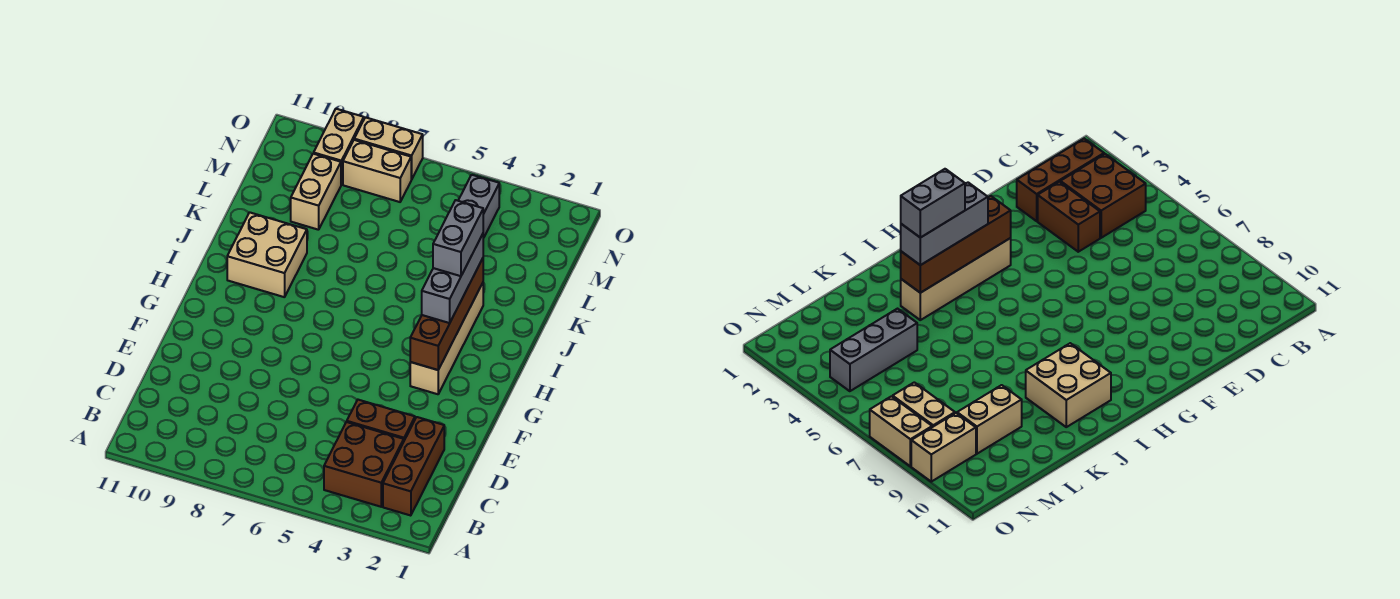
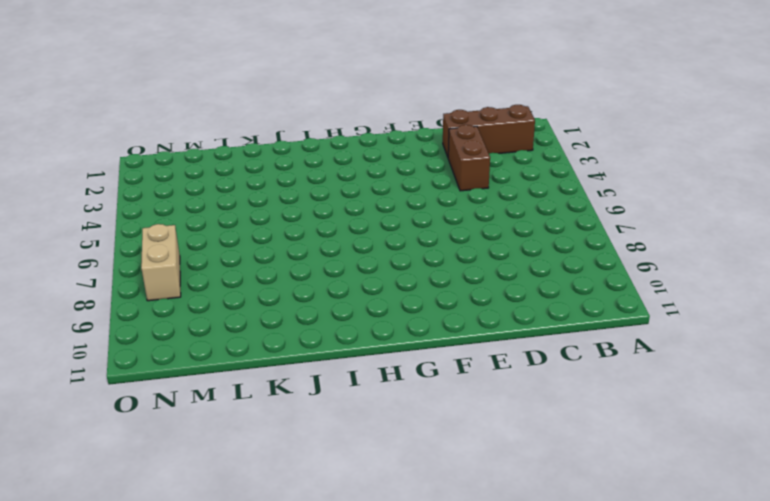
none -> brown brick B3:C4 level 1
none -> tan brick G3:J3 level 1
none -> tan brick I9:J10 level 1

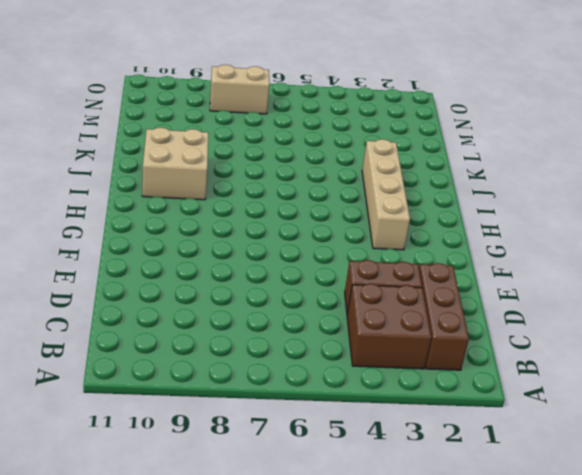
none -> grey brick L4:N4 level 1
none -> tan brick L9:M9 level 1
none -> tan brick N9:O9 level 1

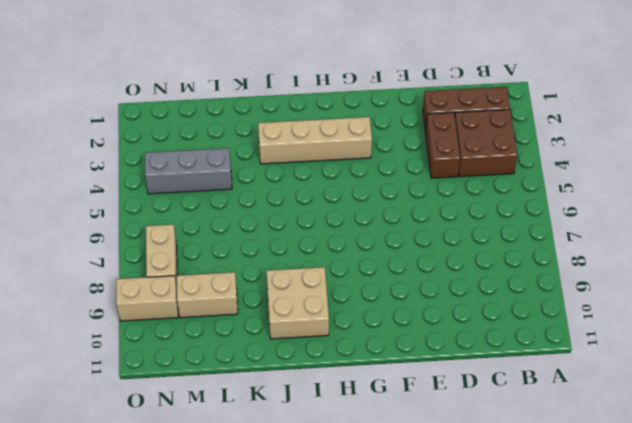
none -> tan brick O7:O8 level 1
none -> brown brick G3:J3 level 2
none -> grey brick H3:J3 level 3

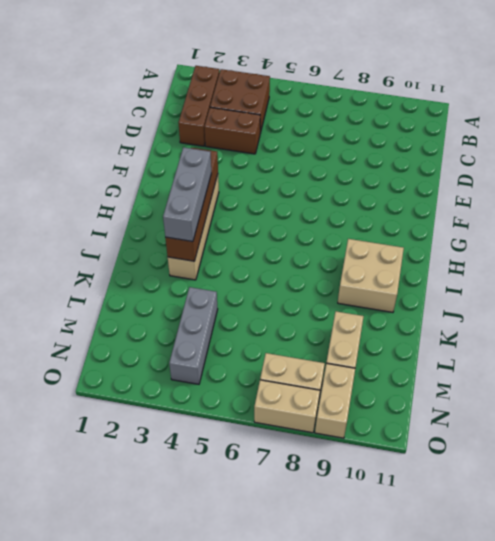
none -> grey brick I3:J3 level 4

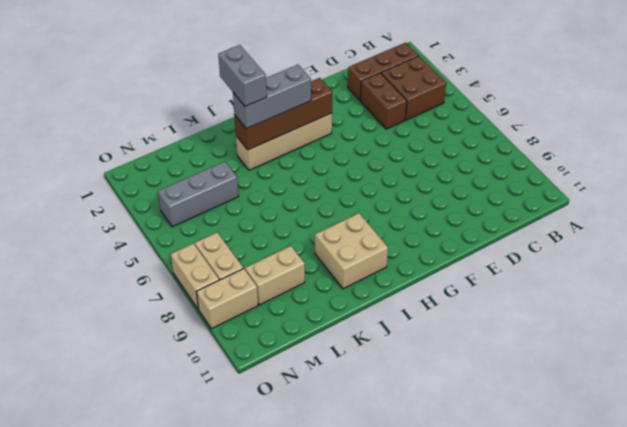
grey brick J2:J3 level 4 -> grey brick I3:J3 level 4

